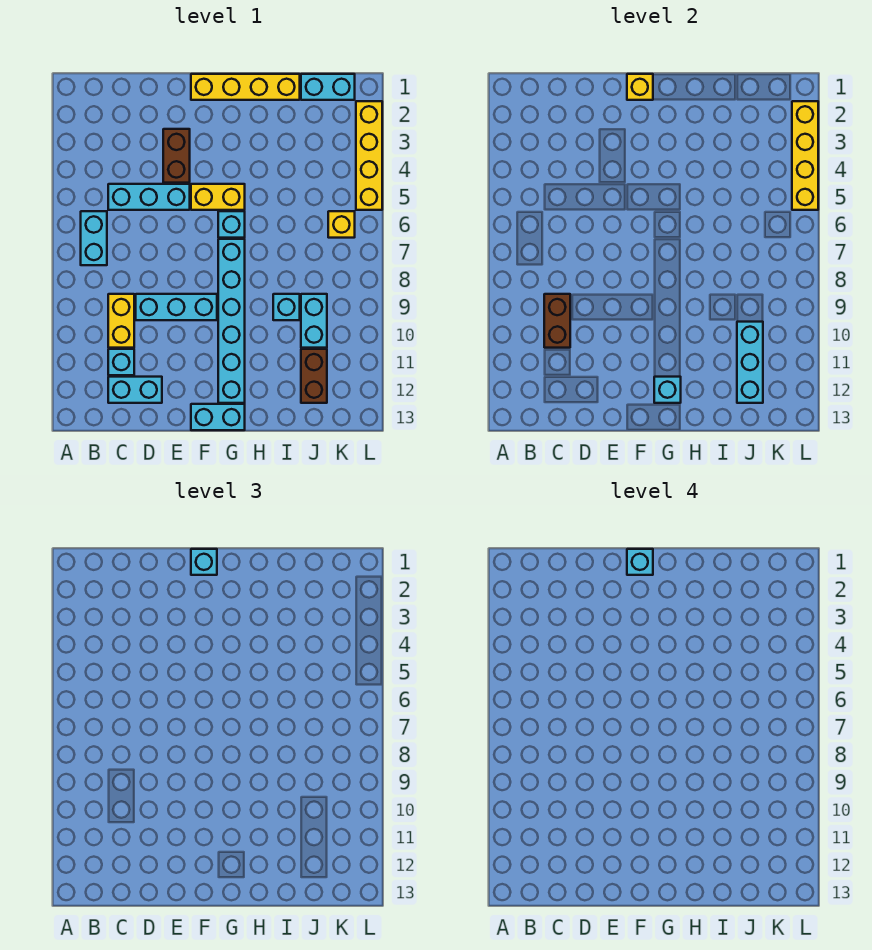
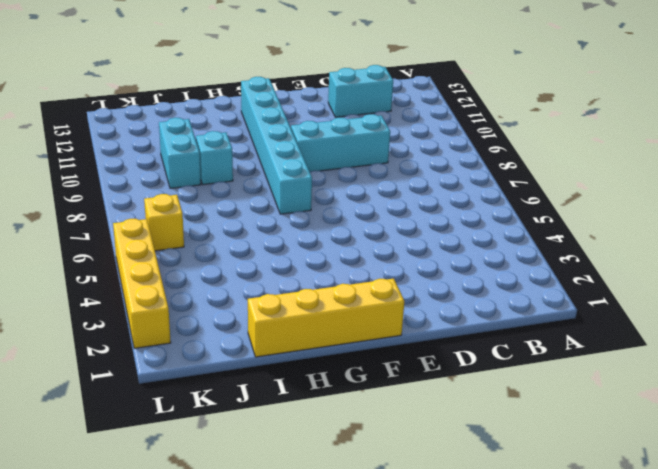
none -> cyan brick B6:B7 level 1
none -> cyan brick C5:E5 level 1
none -> yellow brick C9:C10 level 1

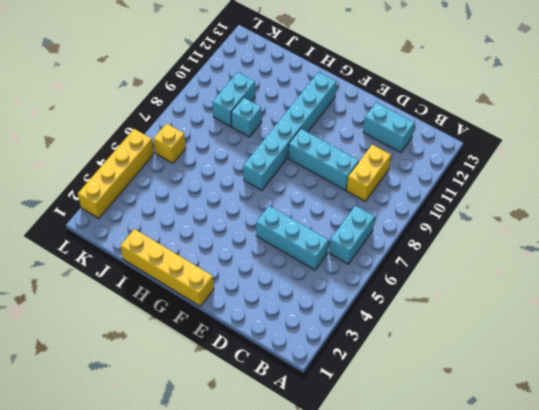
none -> cyan brick C11 level 1
none -> brown brick E3:E4 level 1
none -> yellow brick F5:G5 level 1

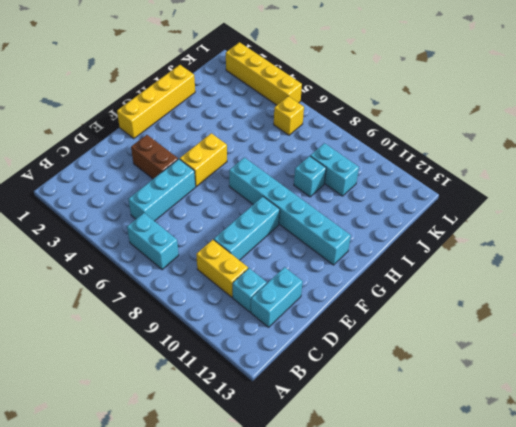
none -> cyan brick F13:G13 level 1
none -> cyan brick G6 level 1
none -> cyan brick J1:K1 level 1

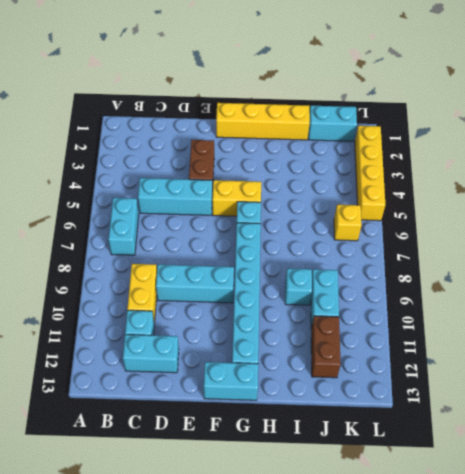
none -> brown brick C9:C10 level 2
none -> yellow brick F1 level 2
none -> cyan brick G12 level 2

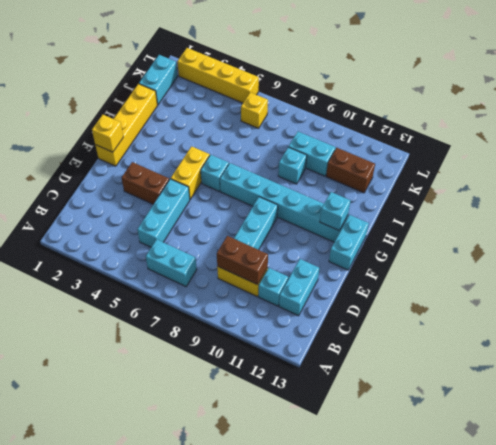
none -> cyan brick J10:J12 level 2
none -> yellow brick L2:L5 level 2
none -> cyan brick F1 level 3

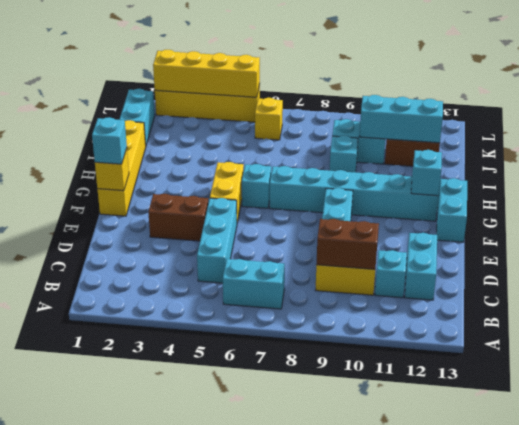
none -> cyan brick F1 level 4

